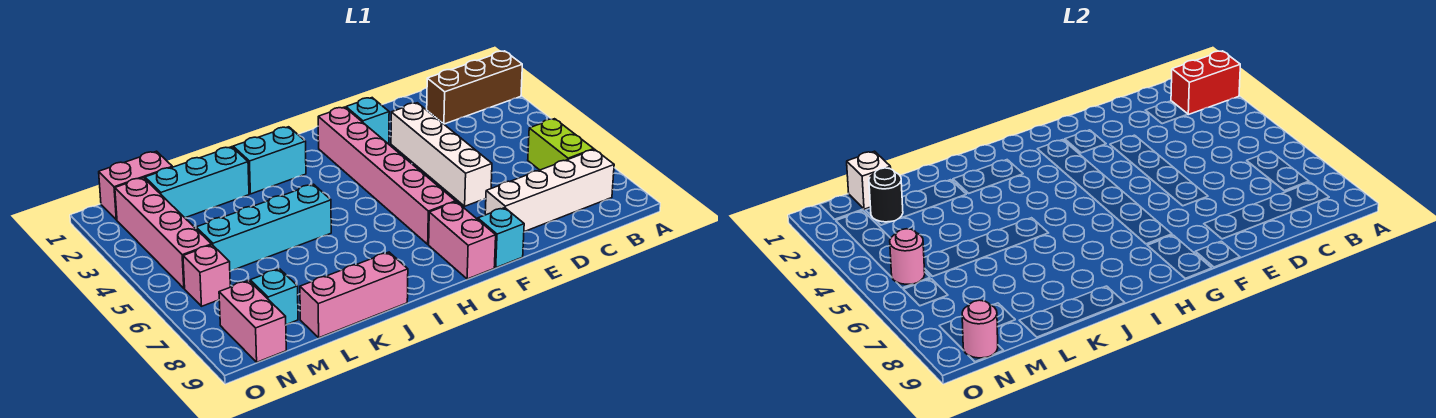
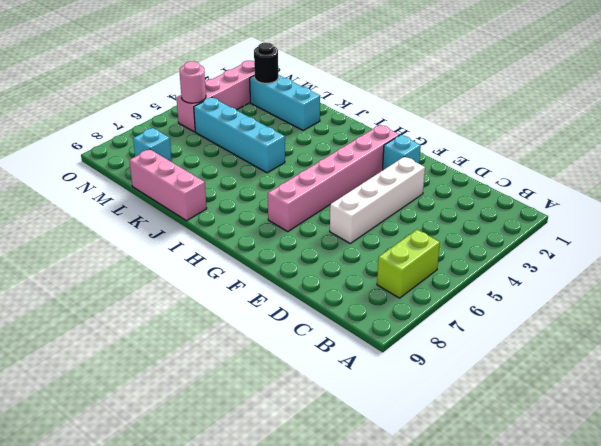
none -> brown brick A2:C2 level 1
none -> white brick B8:E8 level 1
none -> cyan brick F9 level 1

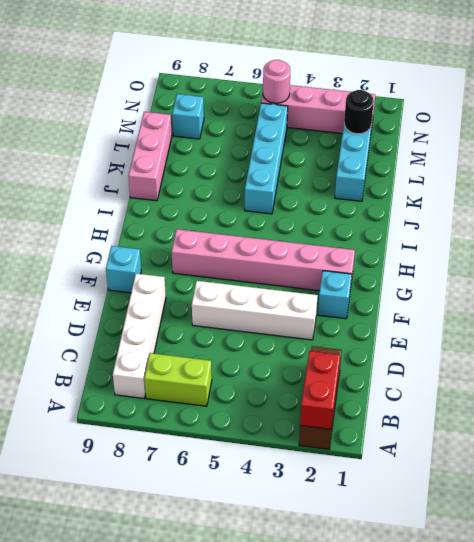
none -> pink brick G8:G9 level 1
none -> cyan brick I2:J2 level 1
none -> pink brick M1:N1 level 1

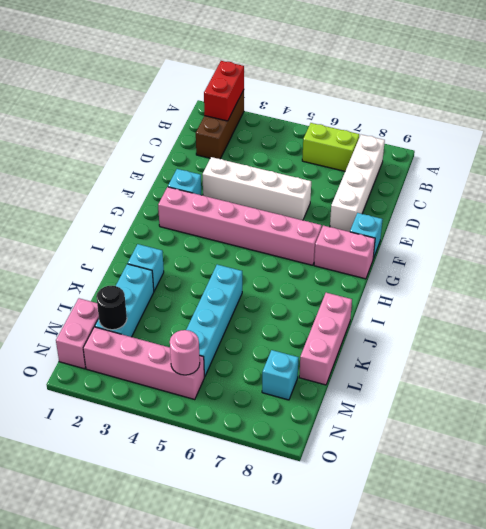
cyan brick J2 level 1 -> cyan brick I2:J2 level 1
none -> pink brick N6 level 1
none -> pink brick N8:N9 level 1
none -> white brick M1 level 2

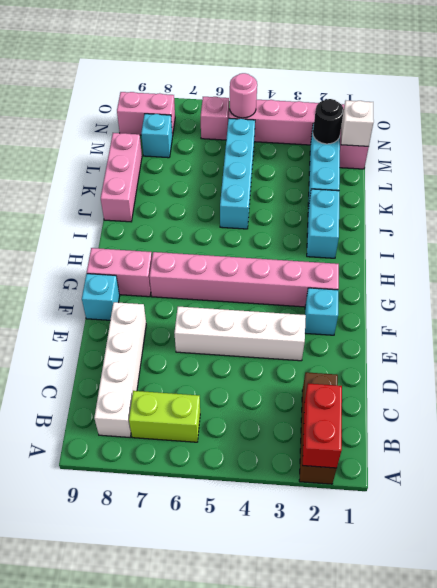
none -> pink round brick N9 level 2

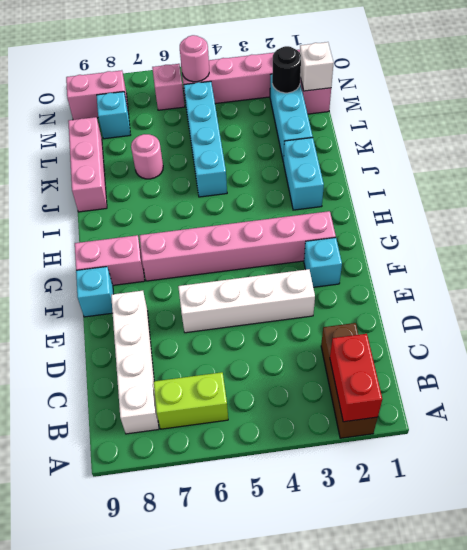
pink round brick K7 level 1 -> pink round brick N9 level 2

